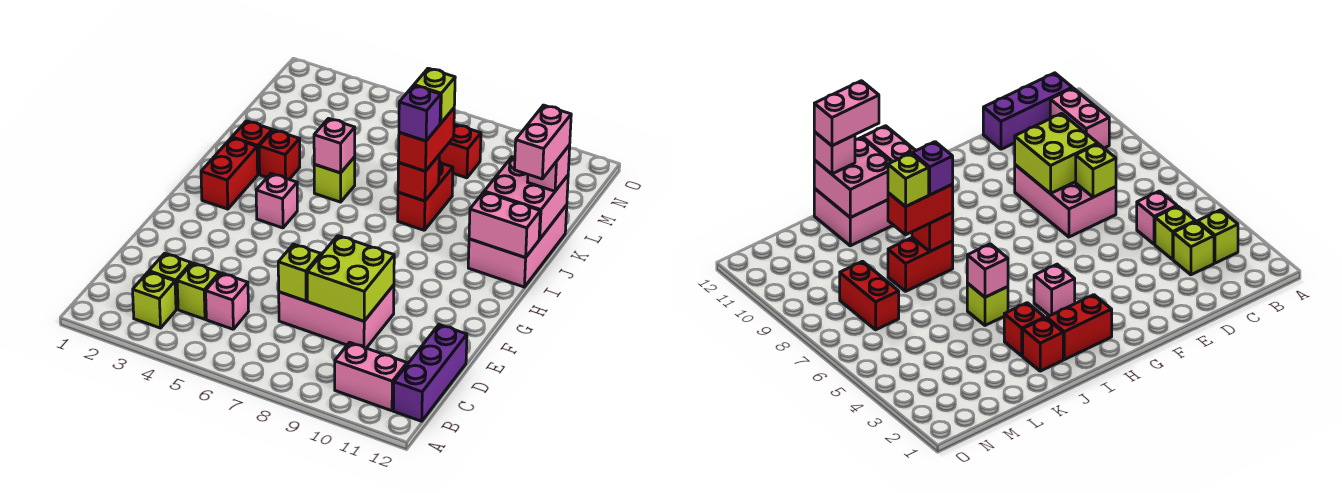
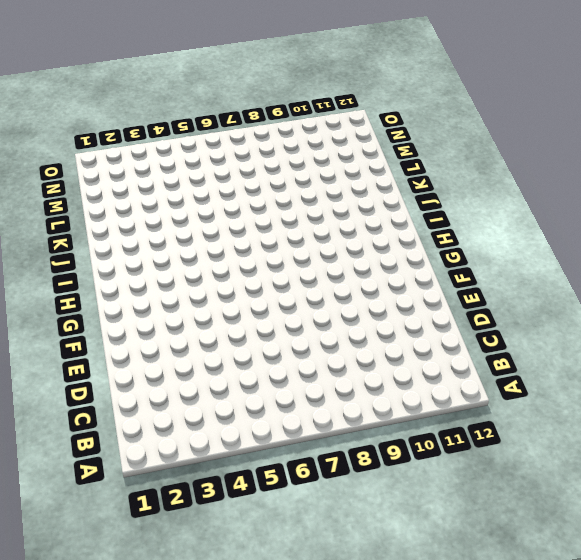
none -> lime brick B3 level 1
none -> pink brick B10:B11 level 1
none -> purple brick B12:D12 level 1

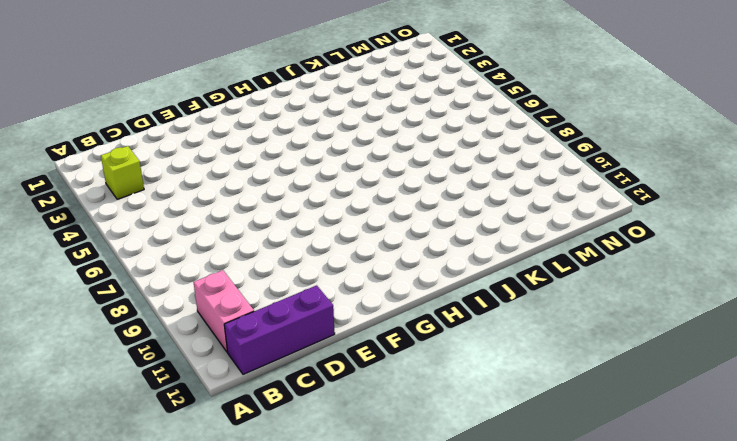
none -> lime brick C3 level 1
none -> lime brick C4 level 1
none -> pink brick C5 level 1

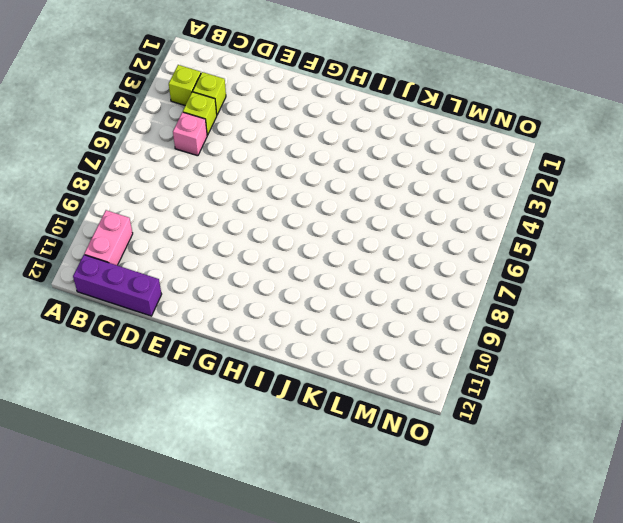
none -> pink brick D7:E9 level 1
none -> red brick H2:I2 level 1
none -> pink brick H4 level 1

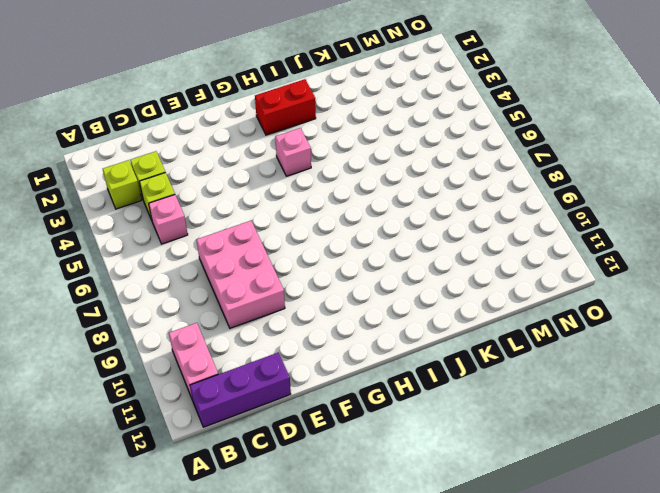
none -> pink brick I11:K12 level 1
none -> red brick J2 level 1
none -> red brick J3 level 1

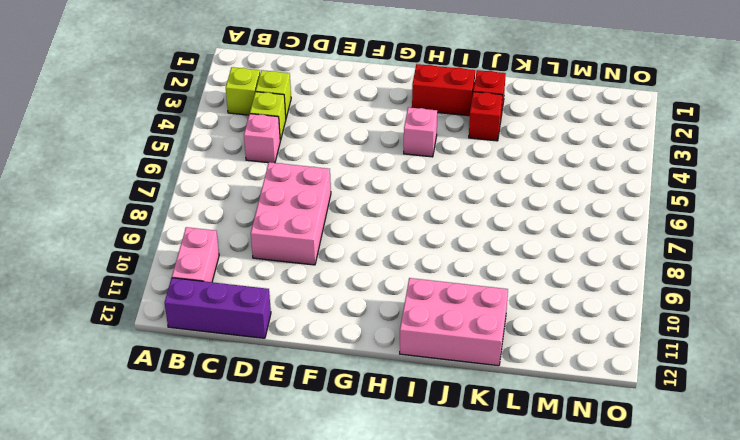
none -> lime brick J5 level 1
none -> red brick J8:K8 level 1
none -> red brick M7:M8 level 1

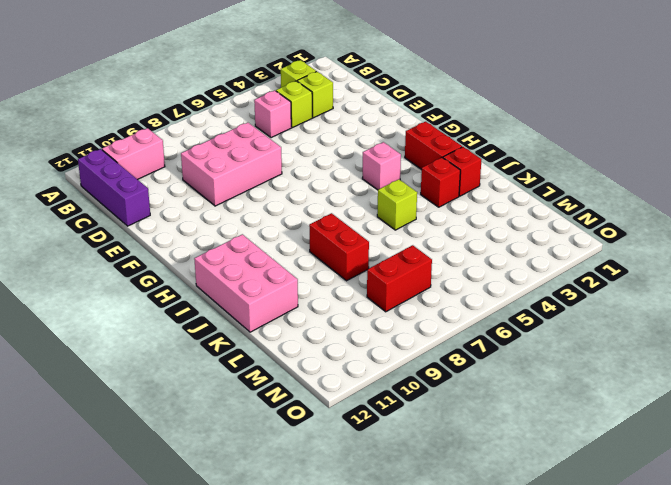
none -> lime brick D7 level 2
none -> lime brick D8:E9 level 2
none -> pink brick I11:I12 level 2

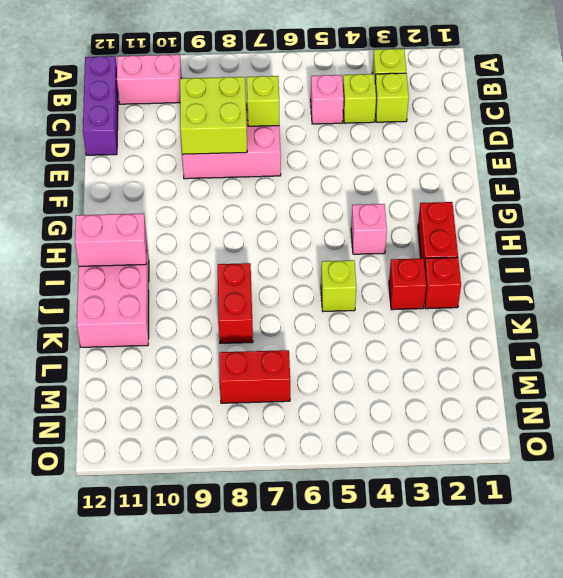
none -> pink brick J5 level 2
none -> red brick J8 level 2
none -> pink brick J11:K12 level 2

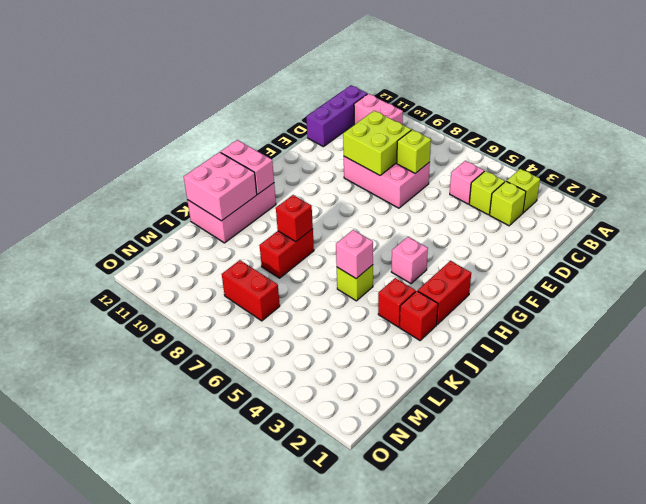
none -> red brick J8:K8 level 3
none -> pink brick K12 level 3
none -> purple brick J8 level 4

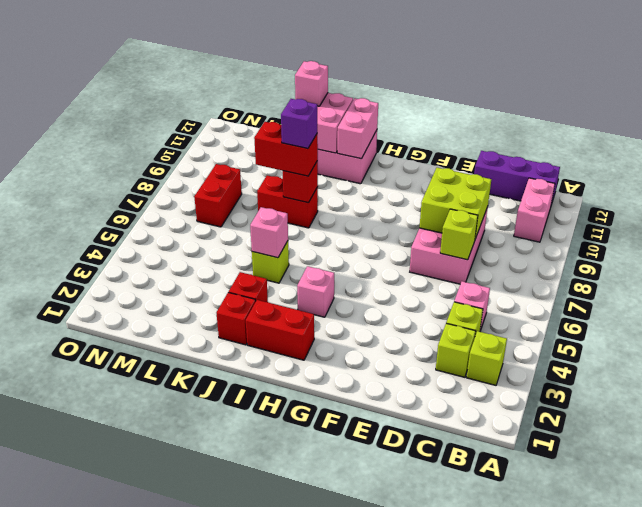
none -> pink brick J12:K12 level 4
none -> lime brick K8 level 4

